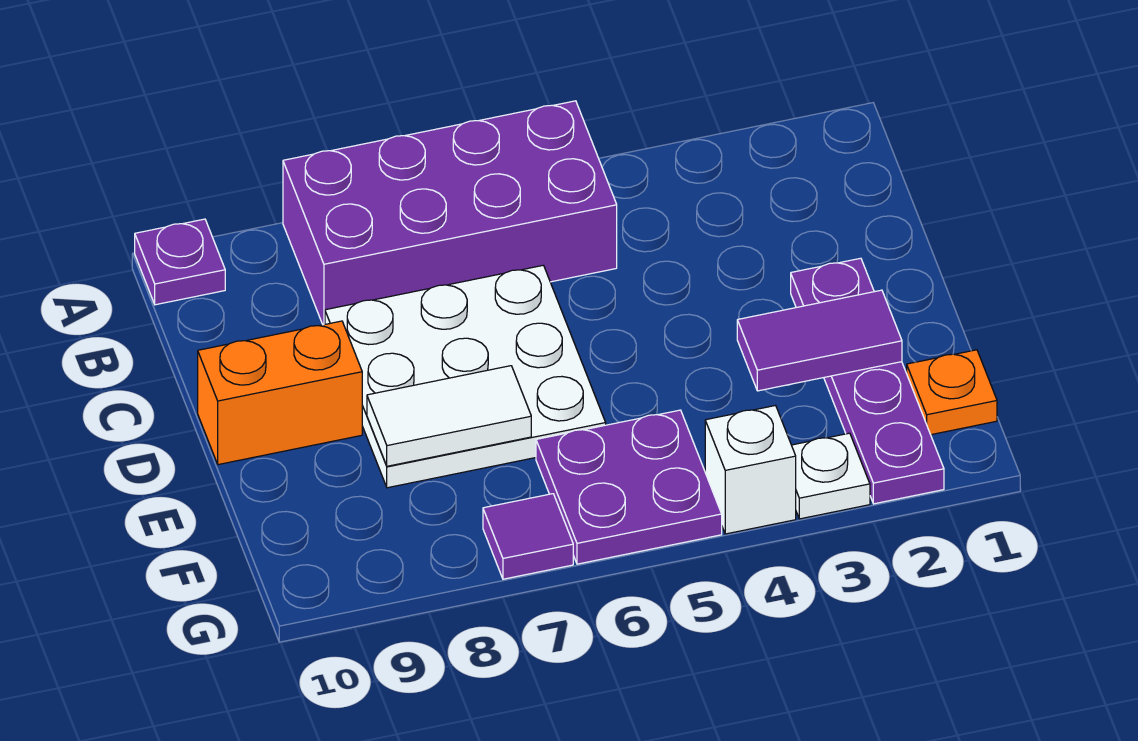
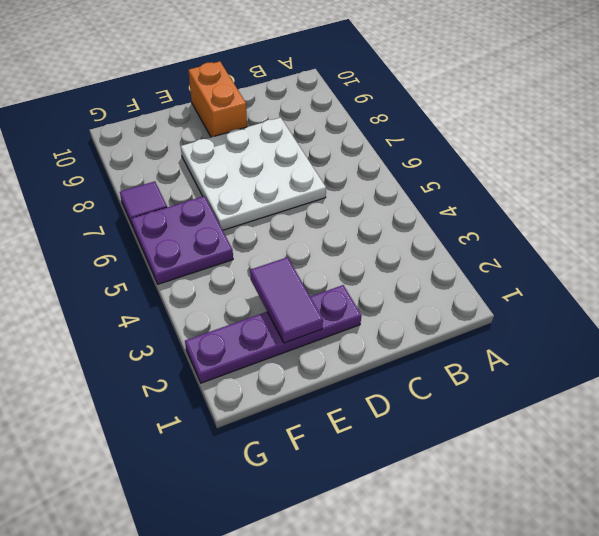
none -> purple brick A5:B8 level 1
none -> purple plate A10 level 1
none -> orange plate F1 level 1

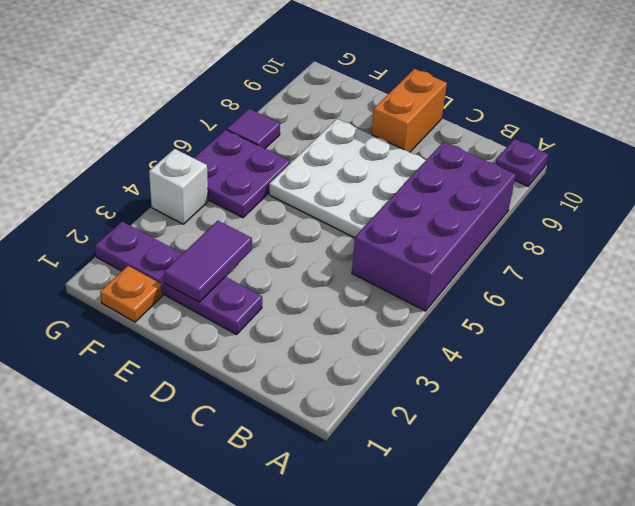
none -> white plate G3 level 1
none -> white tile E7:E8 level 2

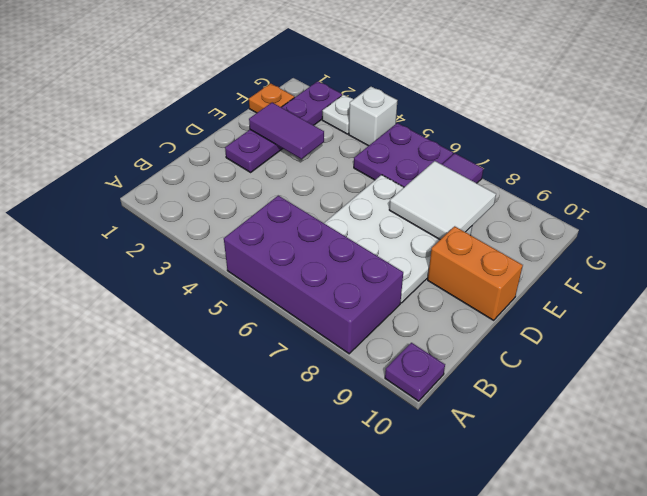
white tile E7:F8 level 2 -> white tile E7:E8 level 2

